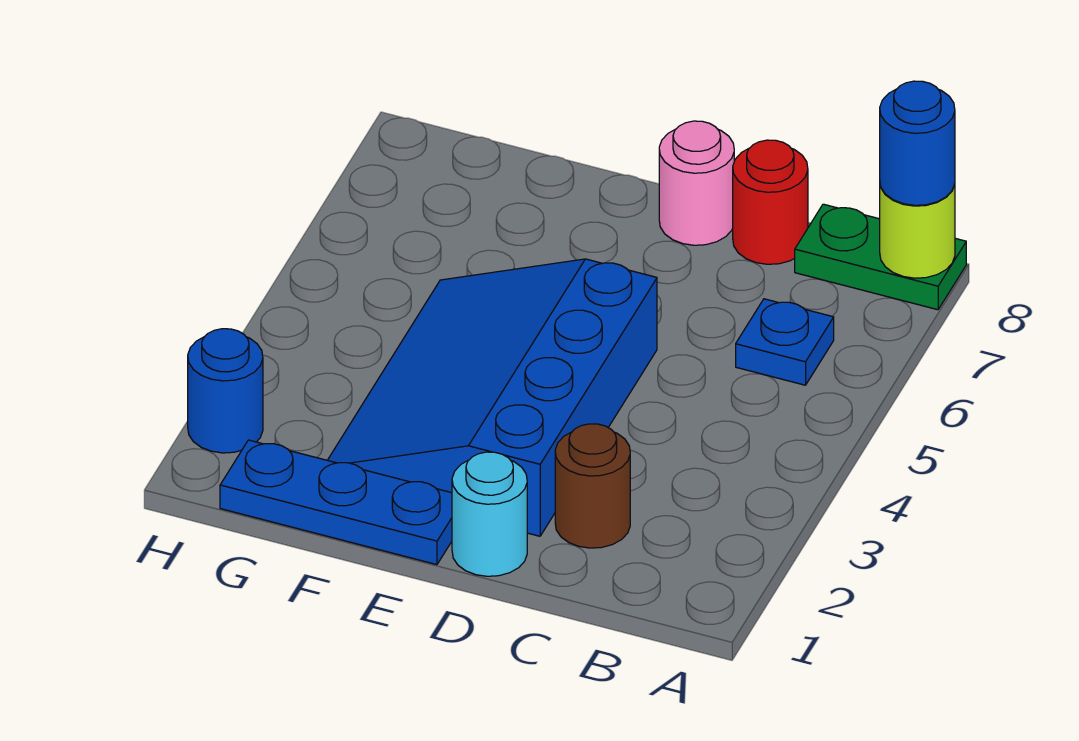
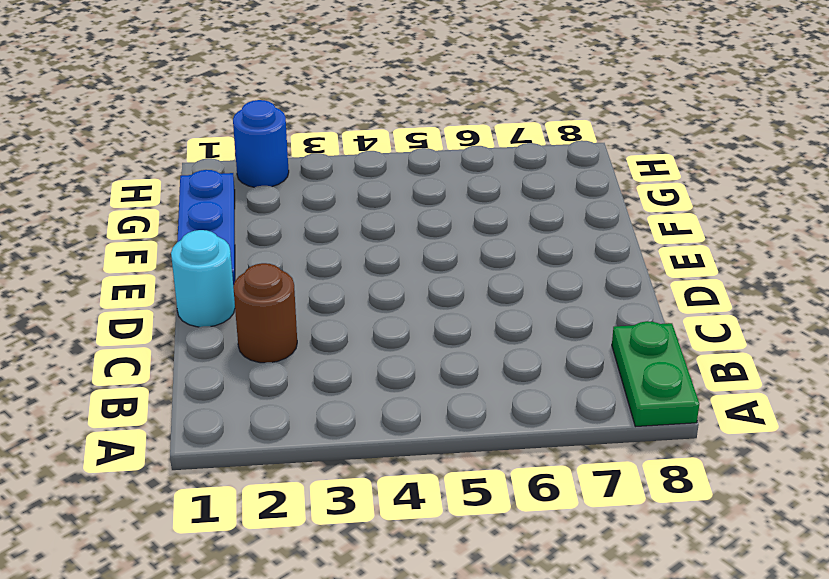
none -> blue plate B6 level 1
none -> red round brick C8 level 1

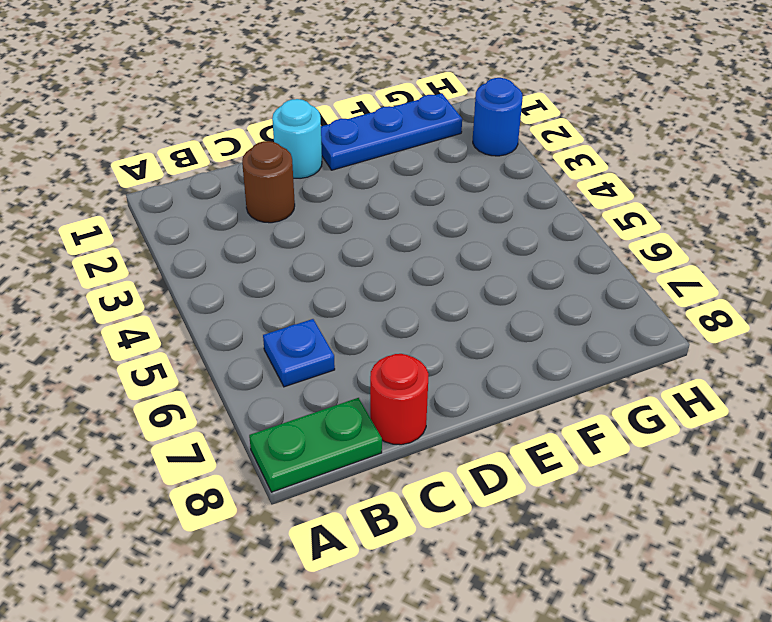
none -> blue slope D2:F5 level 1 top D
none -> pink round brick D8 level 1

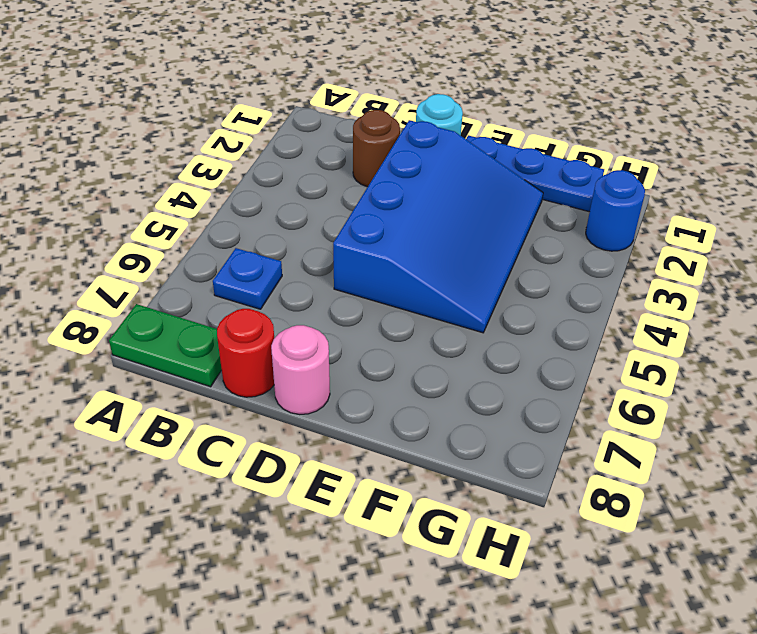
none -> lime round brick A8 level 2
none -> blue round brick A8 level 3

